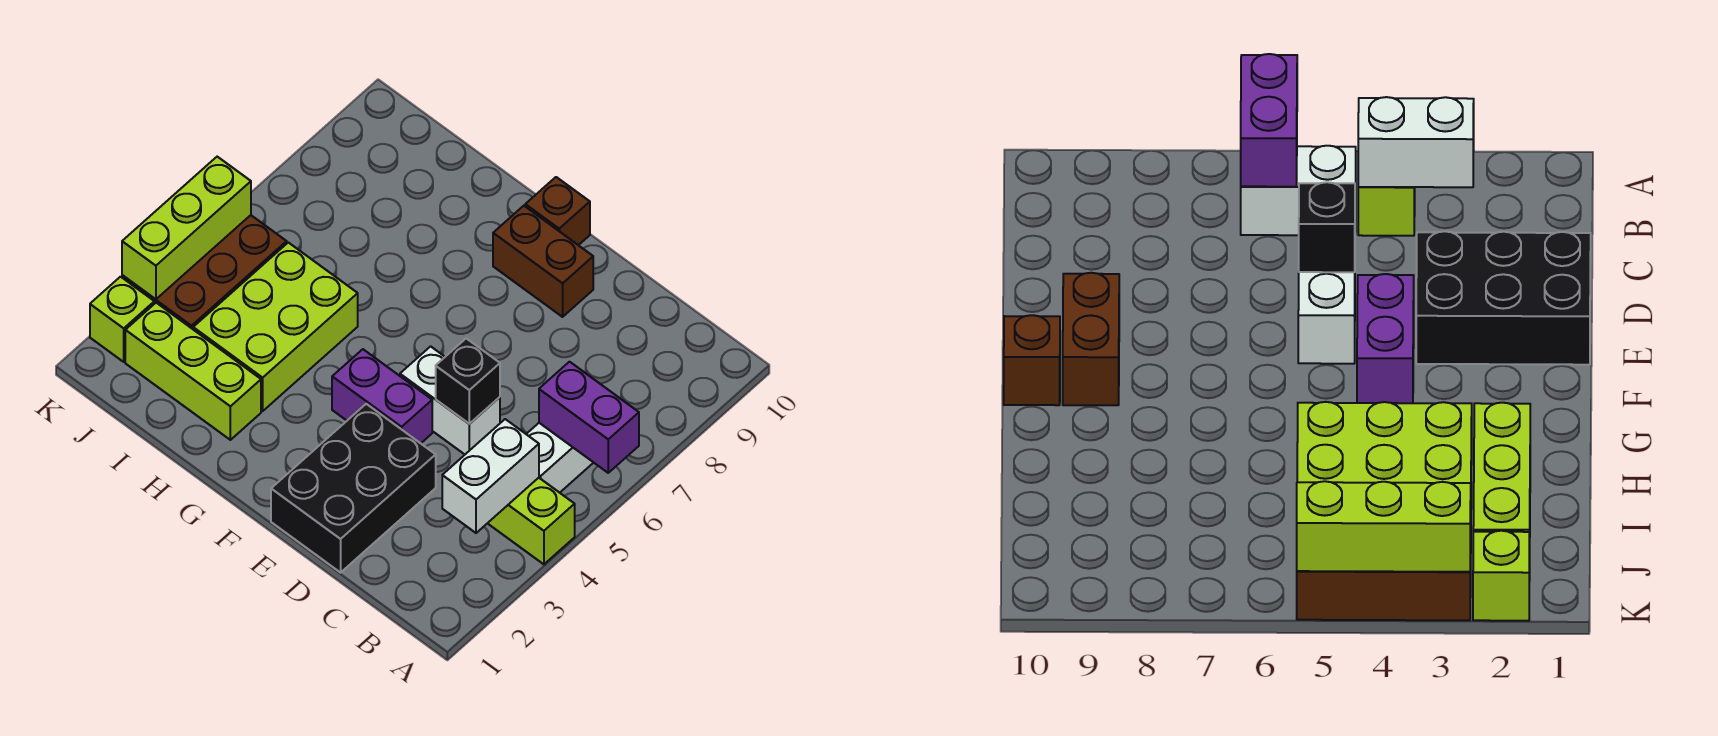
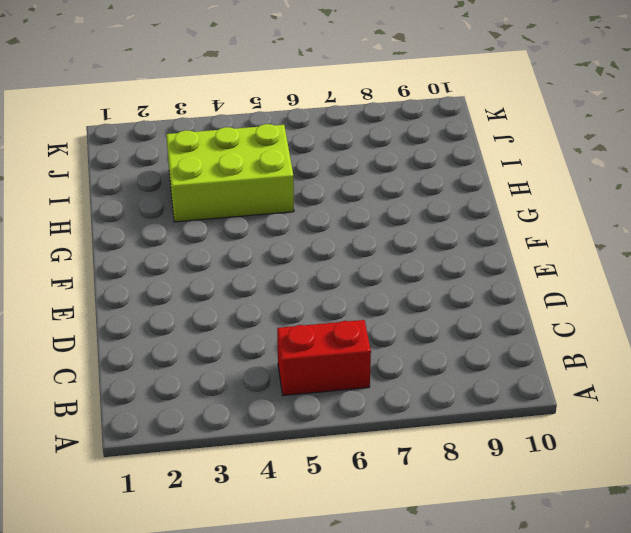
red brick B5:B6 level 1 -> white brick B5:B6 level 1
none -> lime brick A4:B4 level 1
none -> black brick D1:E3 level 1
none -> white brick D5:E5 level 1

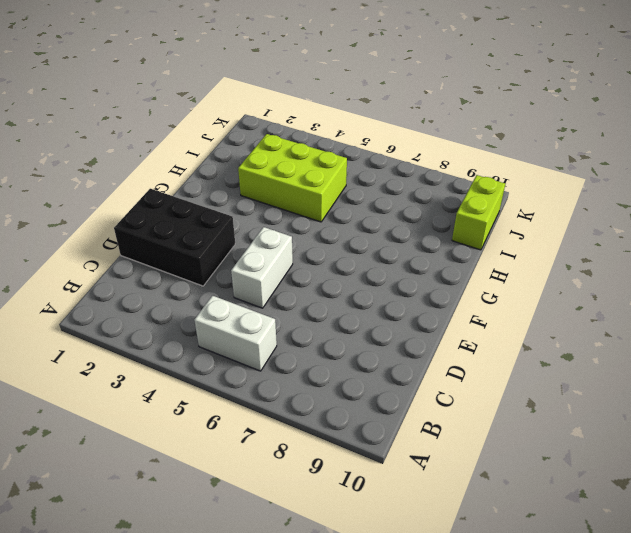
lime brick I10:J10 level 1 -> lime brick A4:B4 level 1
none -> purple brick E4:F4 level 1
none -> brown brick E9:F9 level 1
none -> brown brick F10 level 1

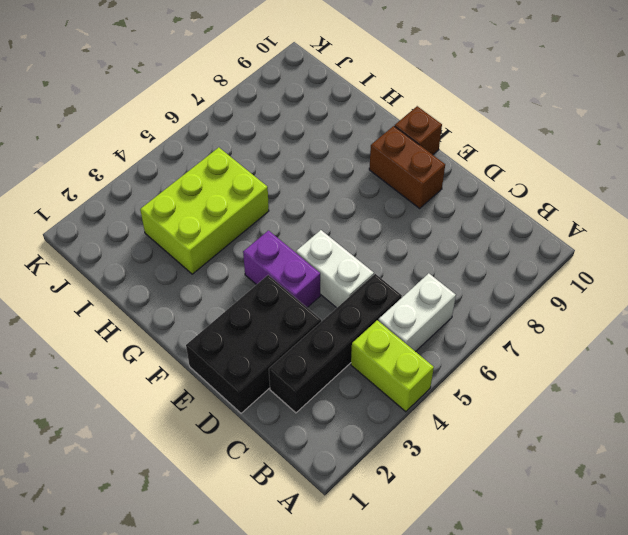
black brick C2:C5 level 1 -> none
none -> lime brick H2:J2 level 1
none -> brown brick J3:K5 level 1
none -> lime brick K2 level 1

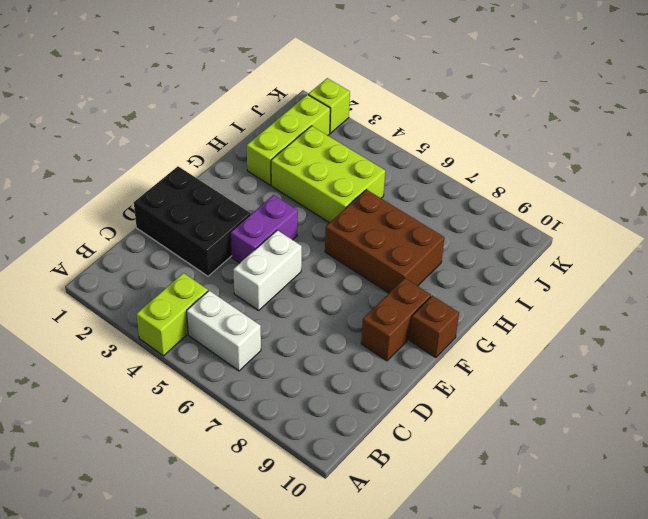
brown brick G6:H8 level 1 -> brown brick J3:K5 level 1
none -> purple brick A6:B6 level 2
none -> white brick B3:B4 level 2
none -> black brick D5 level 2

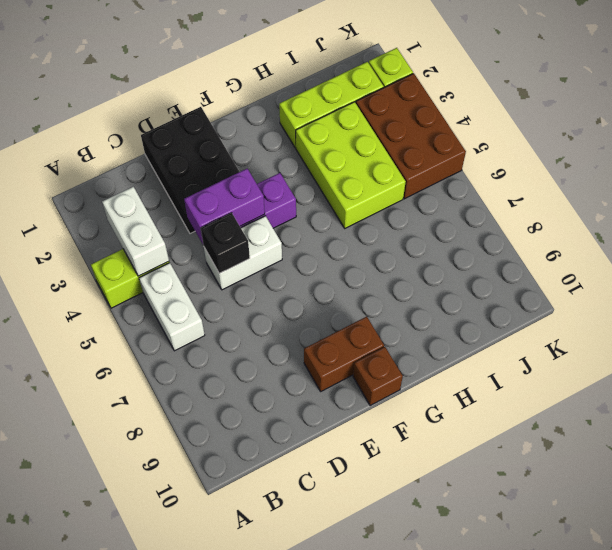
purple brick D4:E4 level 2 -> purple brick A6:B6 level 2
none -> lime brick K3:K5 level 2

